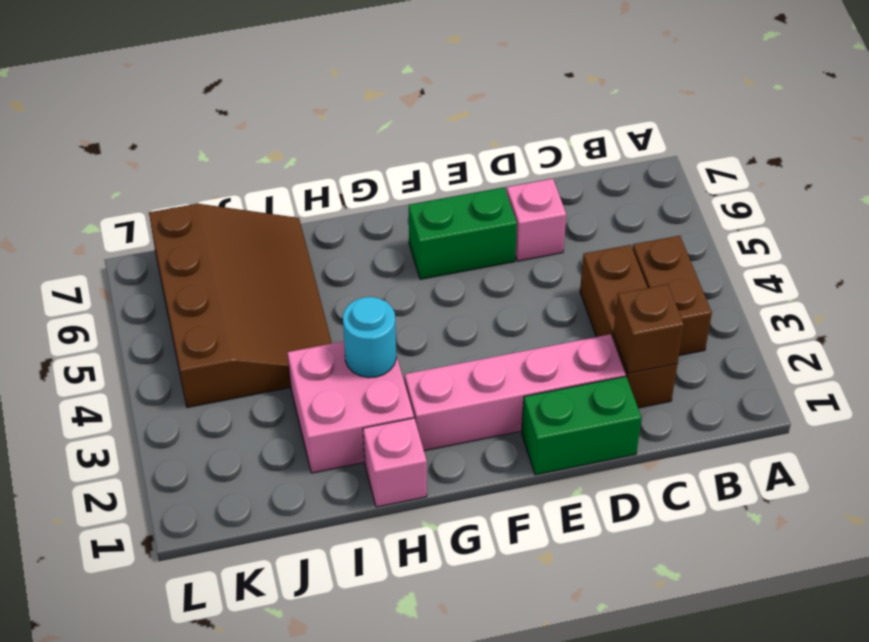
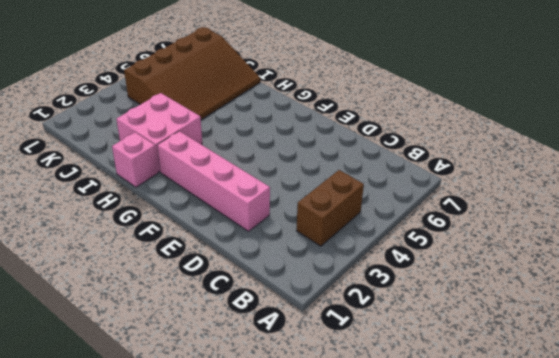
none -> brown brick C2:C4 level 1
none -> green brick D1:E1 level 1

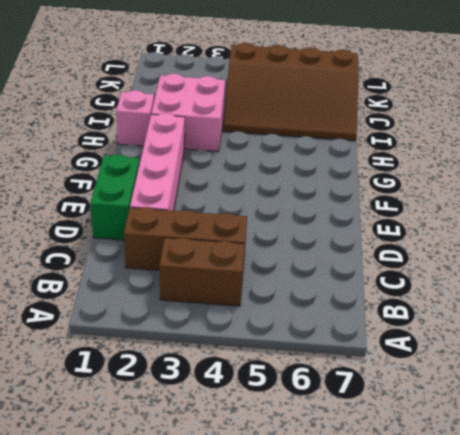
none -> pink brick D6 level 1
none -> green brick E6:F6 level 1

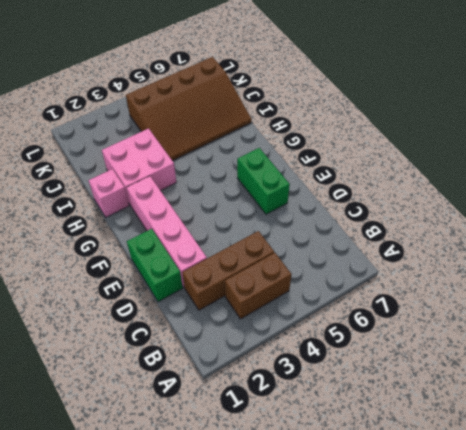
none -> pink brick D6 level 1
none -> brown brick C2 level 2

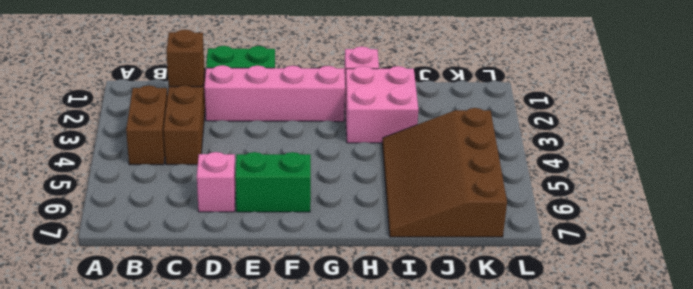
none -> cyan round brick H3 level 2

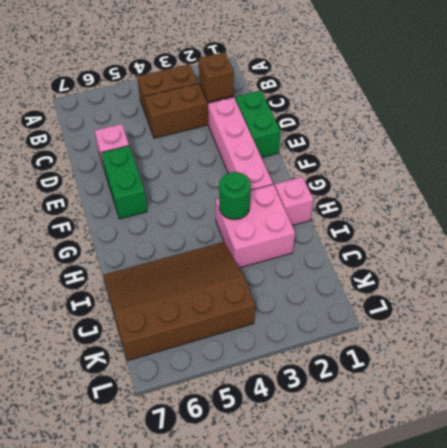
green round brick H3 level 2 -> cyan round brick H3 level 2

